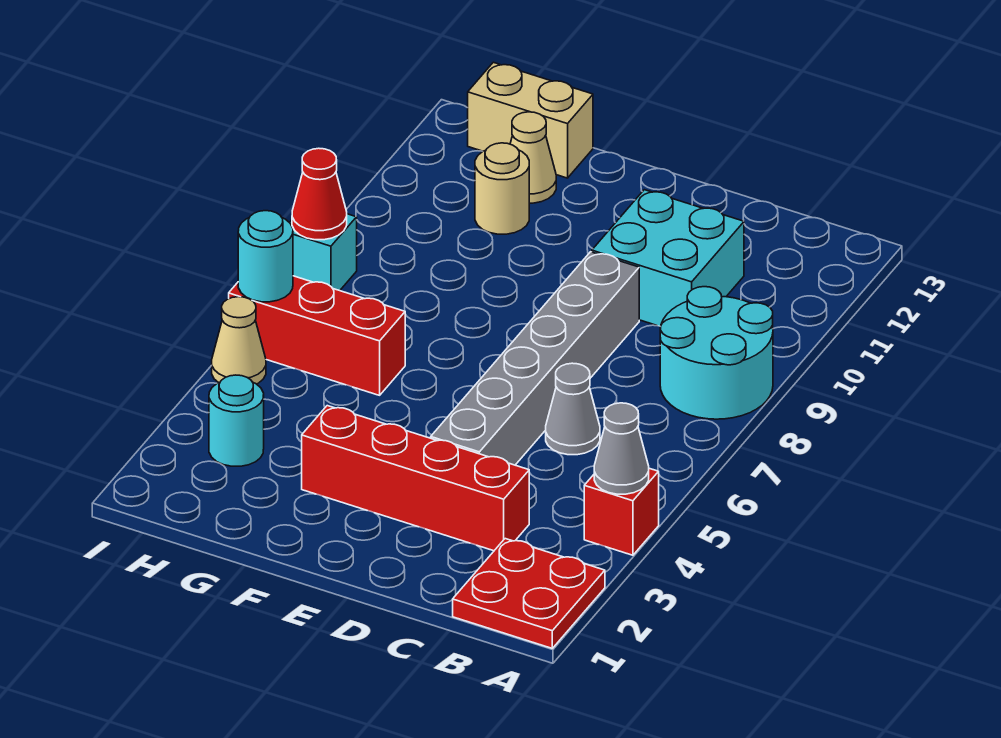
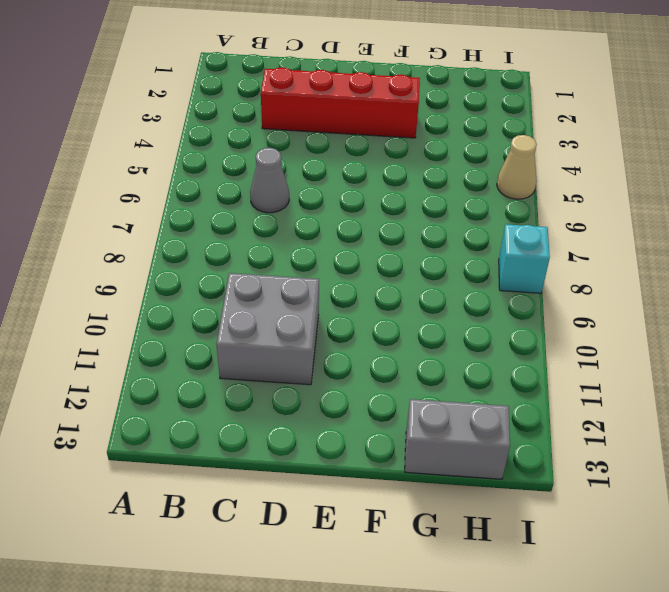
grey brick C10:D11 level 1 -> cyan brick C10:D11 level 1
grey brick G13:H13 level 1 -> tan brick G13:H13 level 1
none -> red plate A1:B2 level 1
none -> red brick A4 level 1
none -> cyan round brick A8:B9 level 1

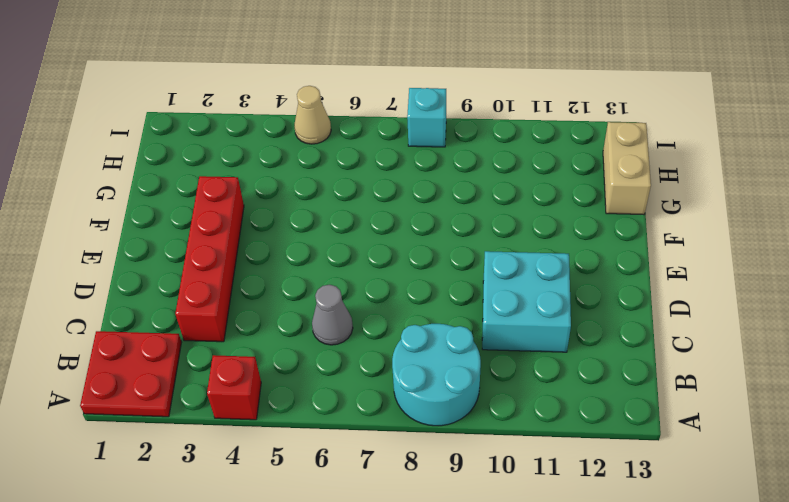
none -> grey brick D4:D9 level 1
none -> red brick G6:I6 level 1
none -> tan round brick G11 level 1

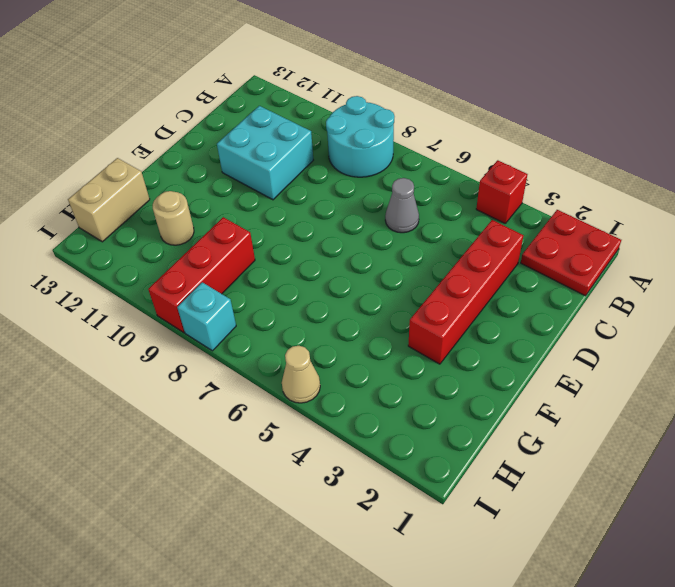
red brick G9:I9 level 1 -> red brick G6:I6 level 1
none -> grey brick D4:D9 level 1
none -> tan cone G12 level 1
none -> cyan round brick H3 level 1

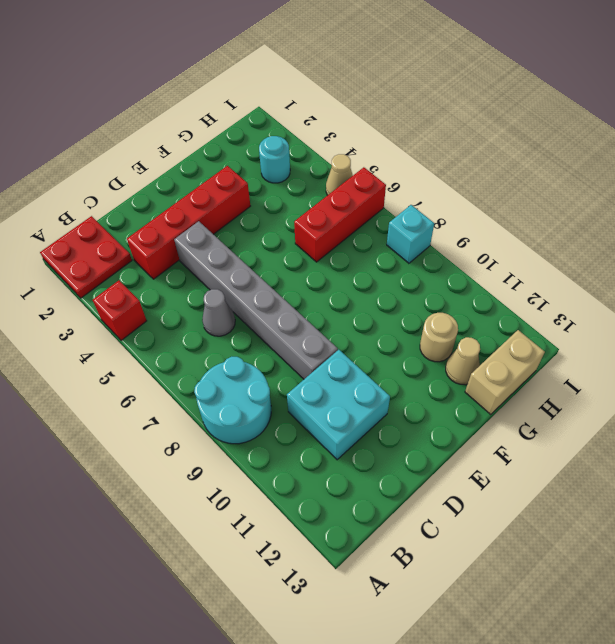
none -> grey cone A4 level 2
none -> cyan round brick I6 level 2
none -> red cone I8 level 2

